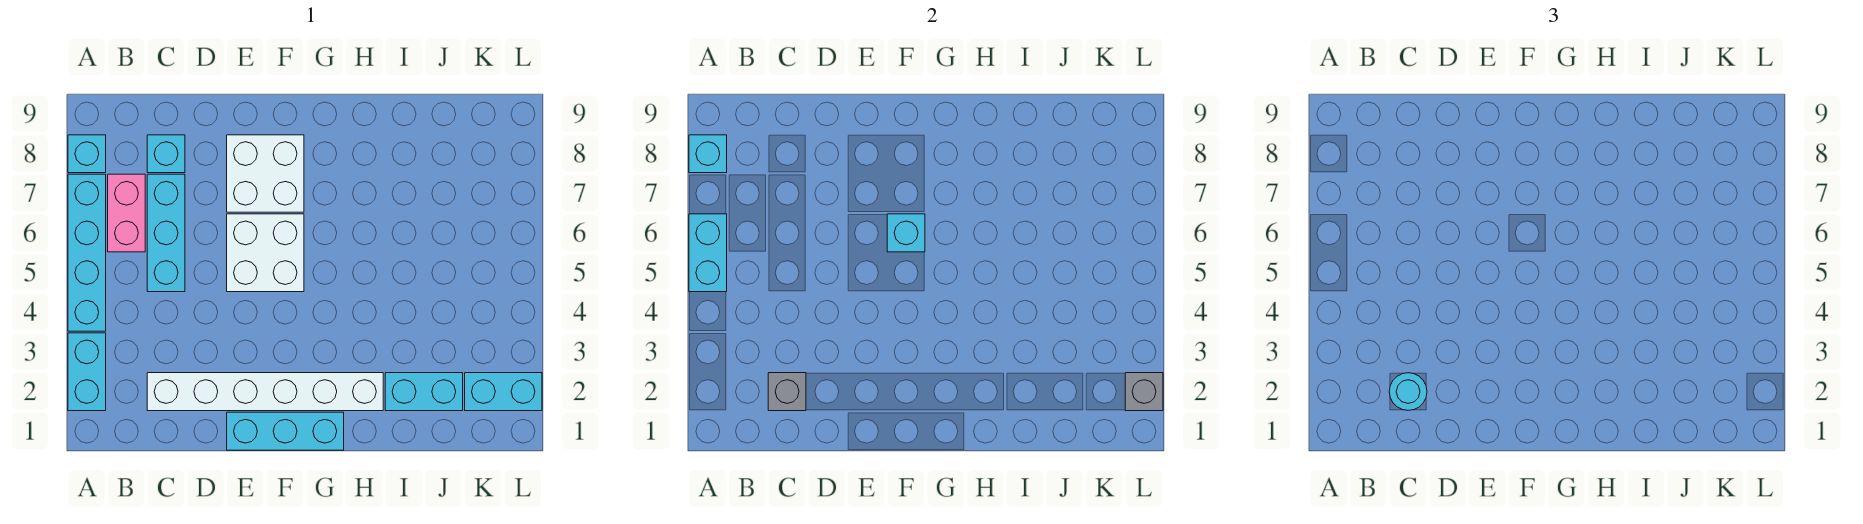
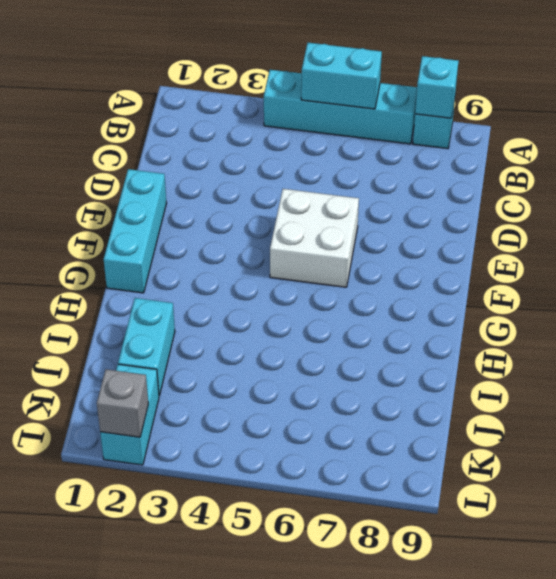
none -> cyan brick A2:A3 level 1
none -> pink brick B6:B7 level 1
none -> white brick C2:H2 level 1

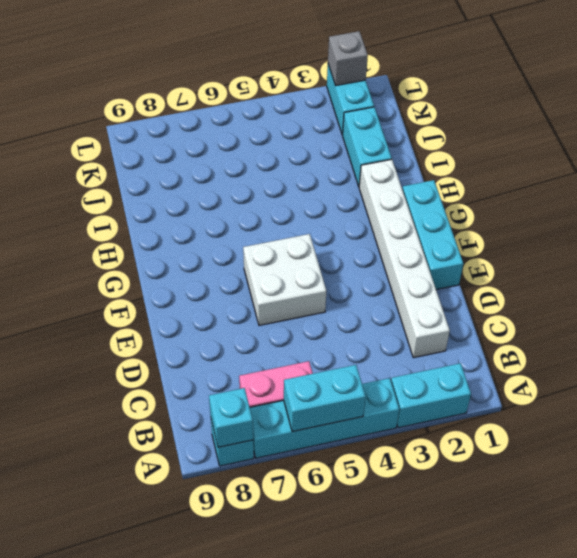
none -> cyan brick C5:C7 level 1
none -> cyan brick C8 level 1
none -> white brick E7:F8 level 1

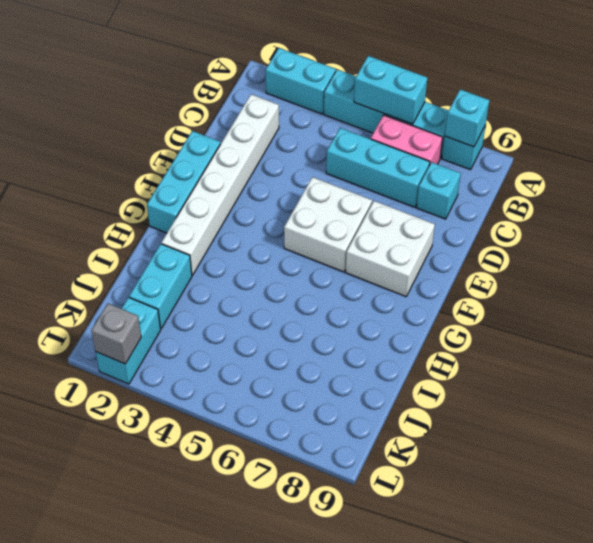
none -> grey brick C2 level 2
none -> cyan brick F6 level 2
none -> cyan round brick C2 level 3

